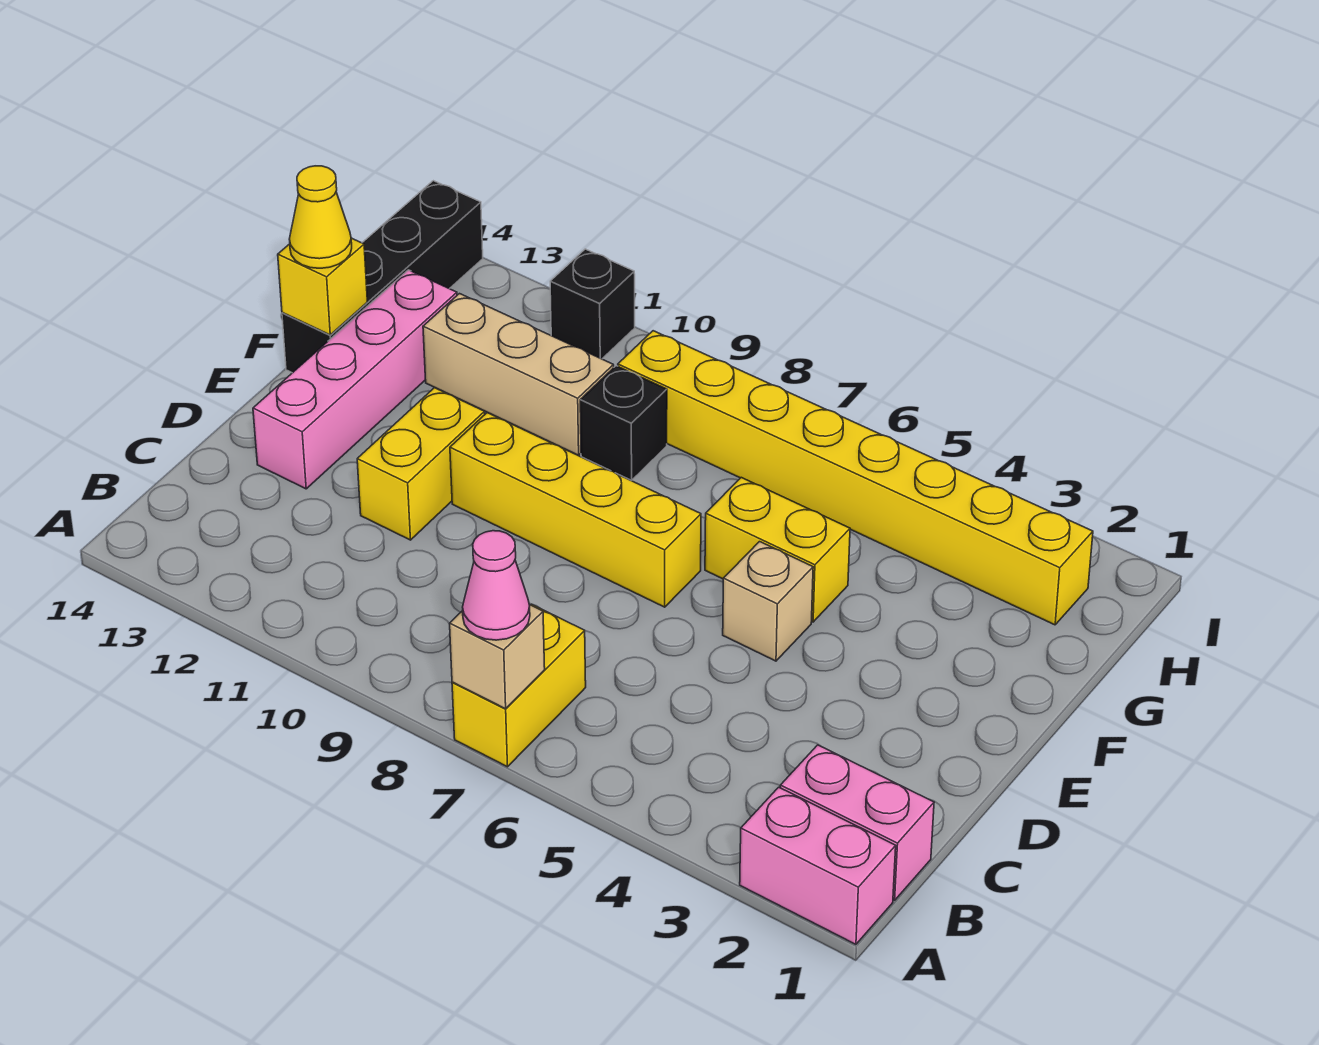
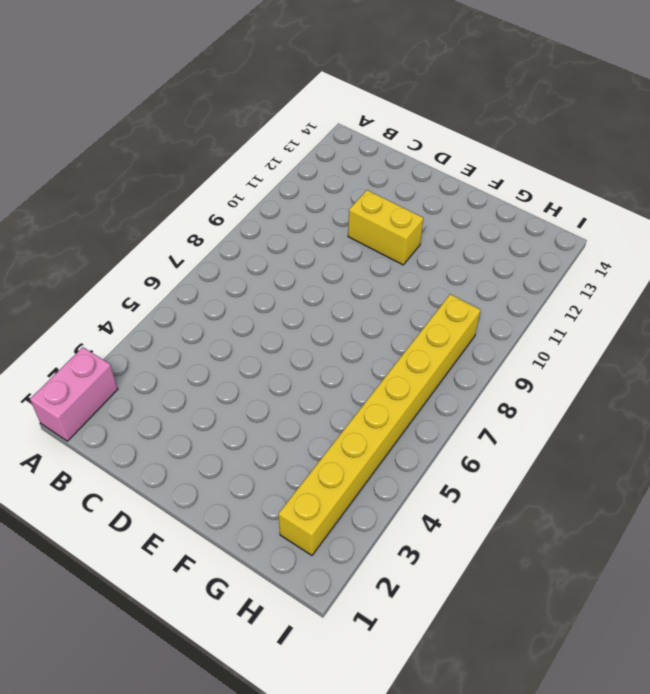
none -> yellow brick A7:B7 level 1
none -> pink brick B1:B2 level 1
none -> pink brick D13:G13 level 1

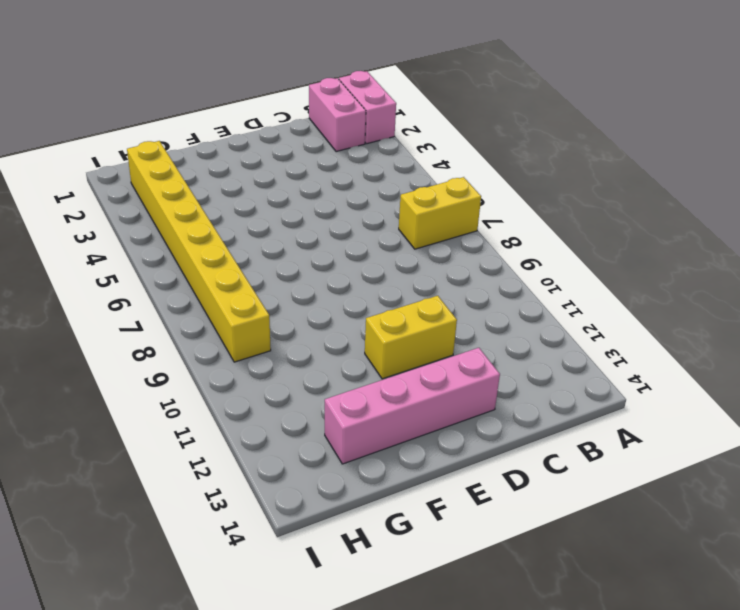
none -> tan brick E5 level 1
none -> yellow brick E7:E10 level 1
none -> yellow brick F5:F6 level 1

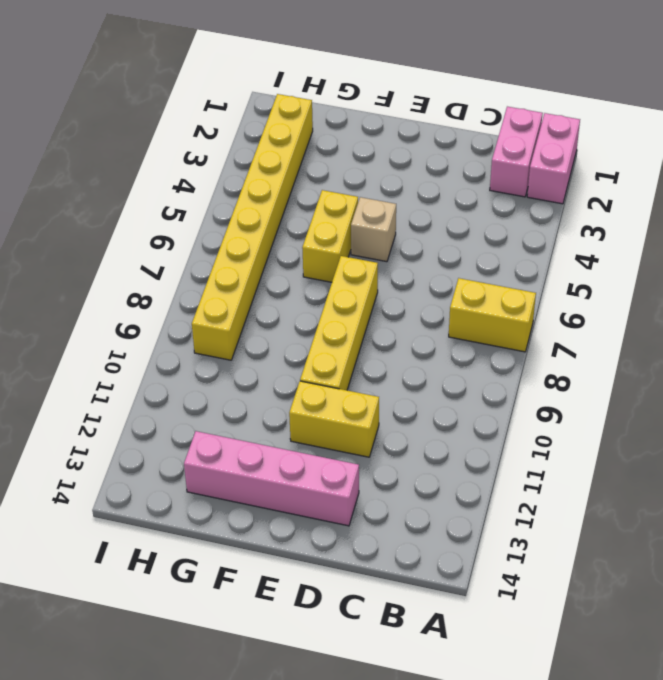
none -> black brick F14:I14 level 1
none -> black brick G9 level 1
none -> tan brick G10:G12 level 1

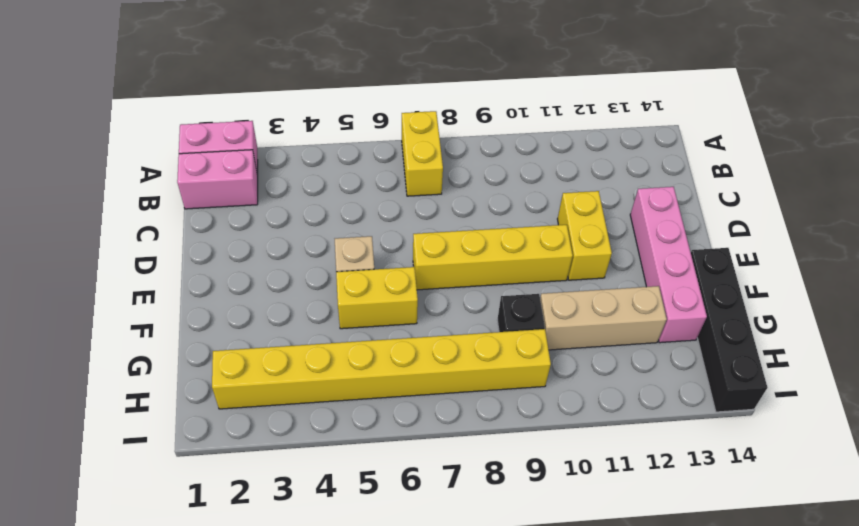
none -> black brick I11 level 1
none -> tan brick A7 level 2
none -> yellow brick F14 level 2

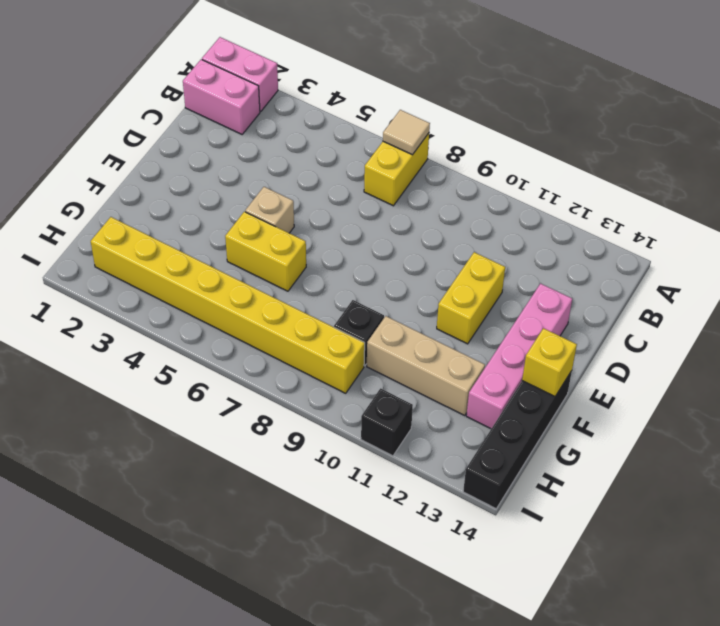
tan tile A7 level 2 -> tan brick A7 level 2
none -> yellow brick E7:E10 level 1
none -> pink cone A7 level 3
none -> yellow cone F14 level 3

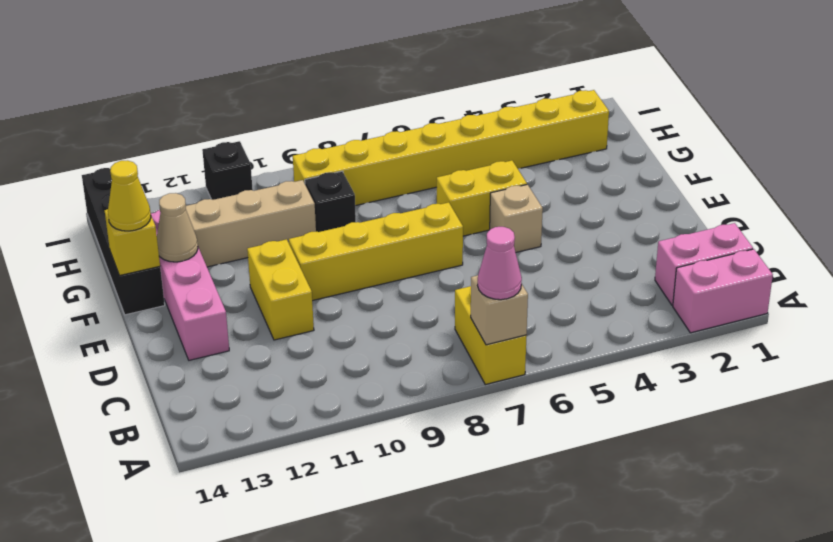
tan cone F13 level 2 -> none

